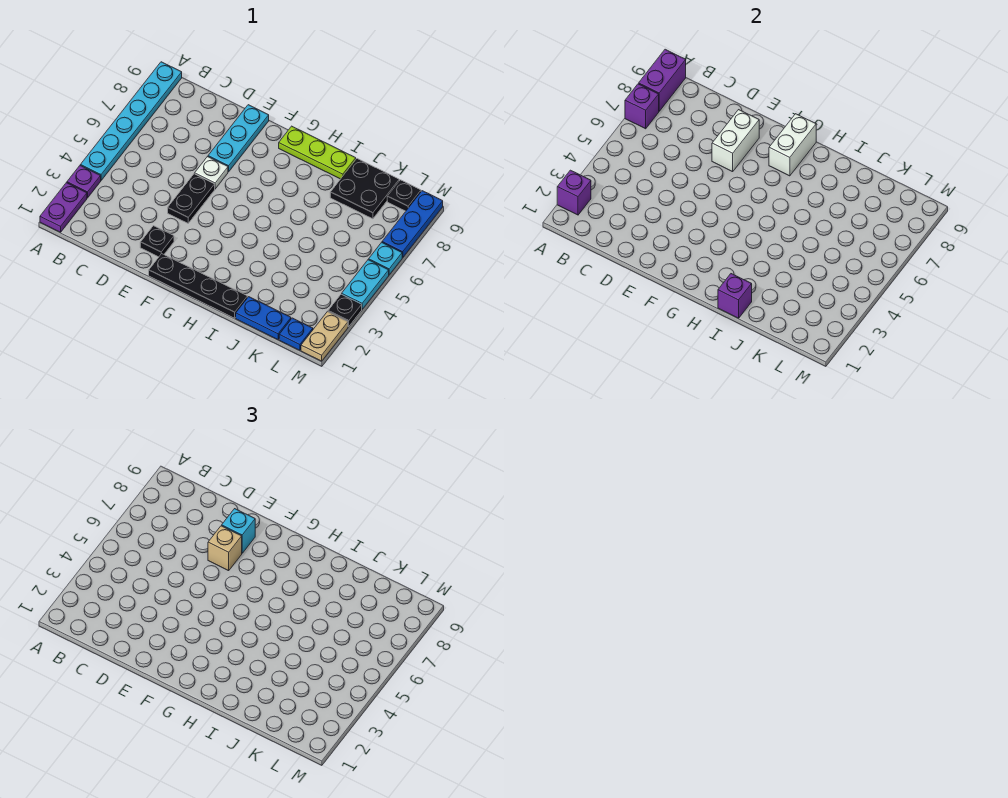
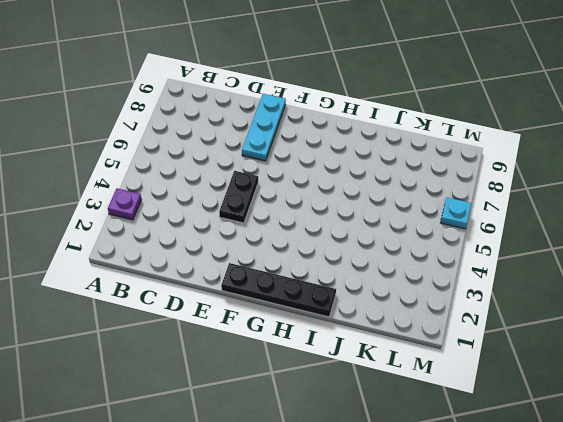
none -> purple plate A1:A2 level 1
none -> cyan plate A4:A9 level 1
none -> black plate E2 level 1

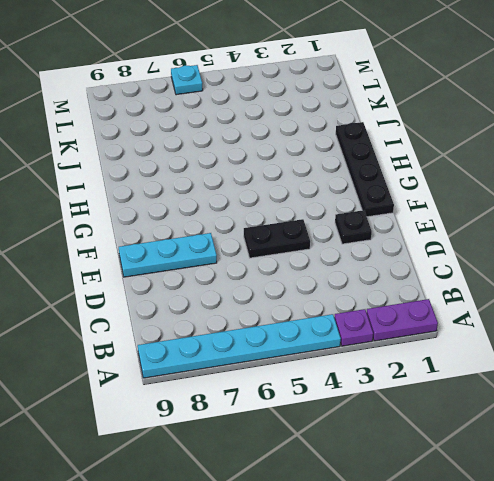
none -> white plate E6 level 1
none -> lime plate G9:I9 level 1
none -> blue plate J1:K1 level 1

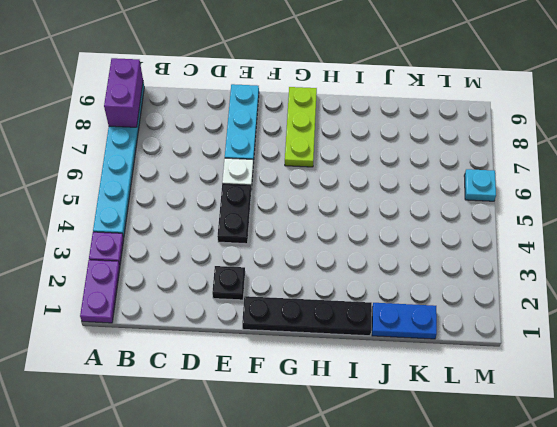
lime plate G7:G9 level 1 -> lime plate G9:I9 level 1
none -> black plate J8:K9 level 1
none -> blue plate L1 level 1
none -> black plate L9 level 1

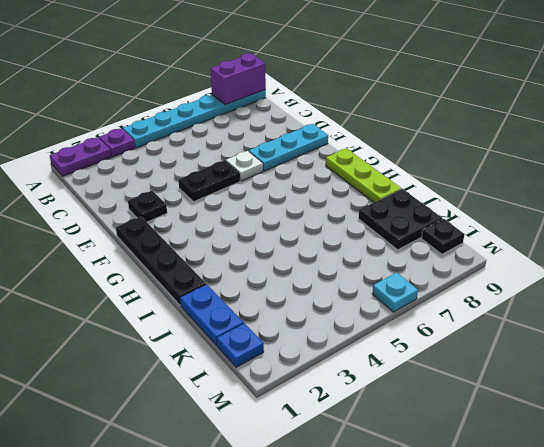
none -> tan plate M1:M2 level 1
none -> black plate M3 level 1
none -> cyan plate M4:M5 level 1

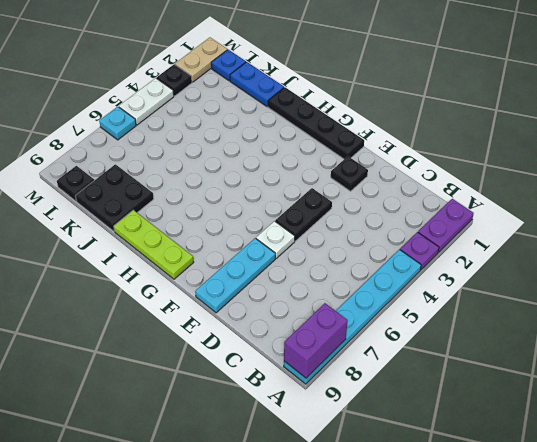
white plate M4:M5 level 1 -> cyan plate M4:M5 level 1
none -> blue plate M7:M9 level 1
none -> purple brick A2 level 2
none -> purple brick A7 level 2

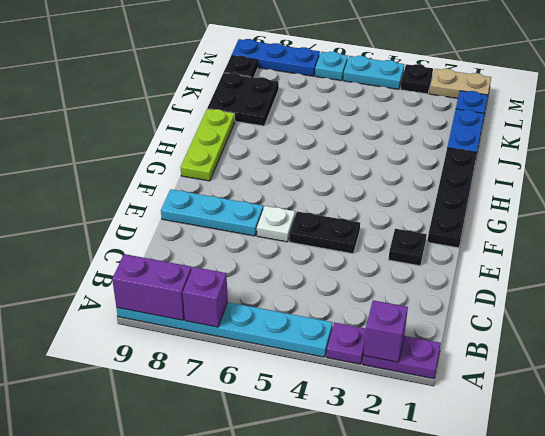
none -> white brick E7:E8 level 2
none -> white brick G8:G9 level 2
none -> purple brick I1 level 2

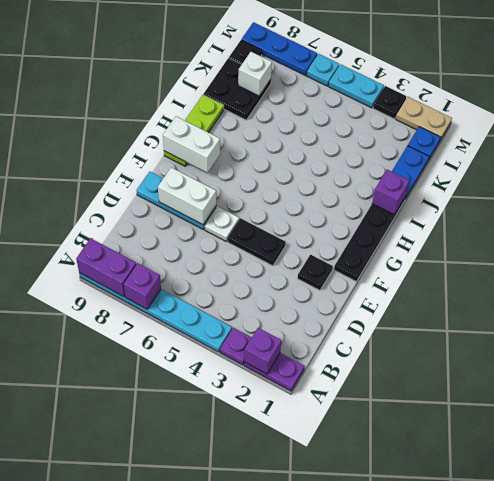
white brick K8 level 2 -> none
none -> tan brick E7 level 3
none -> cyan brick E8 level 3

